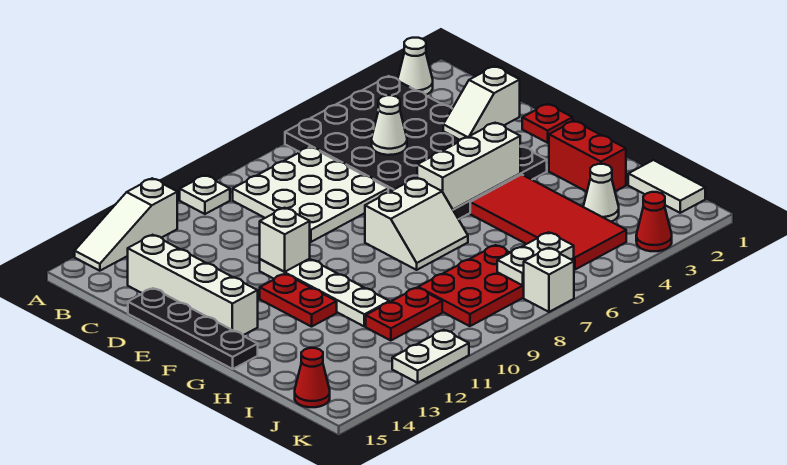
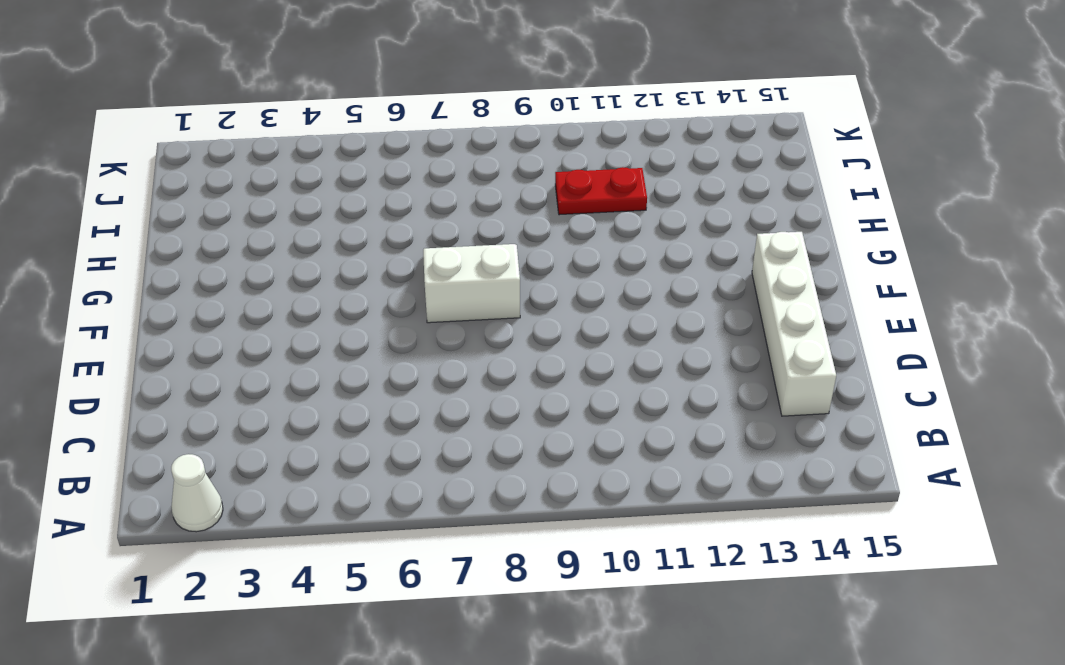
none -> black plate A3:F6 level 1
none -> white plate A10 level 1
none -> white slope A12:A14 level 1 top 12

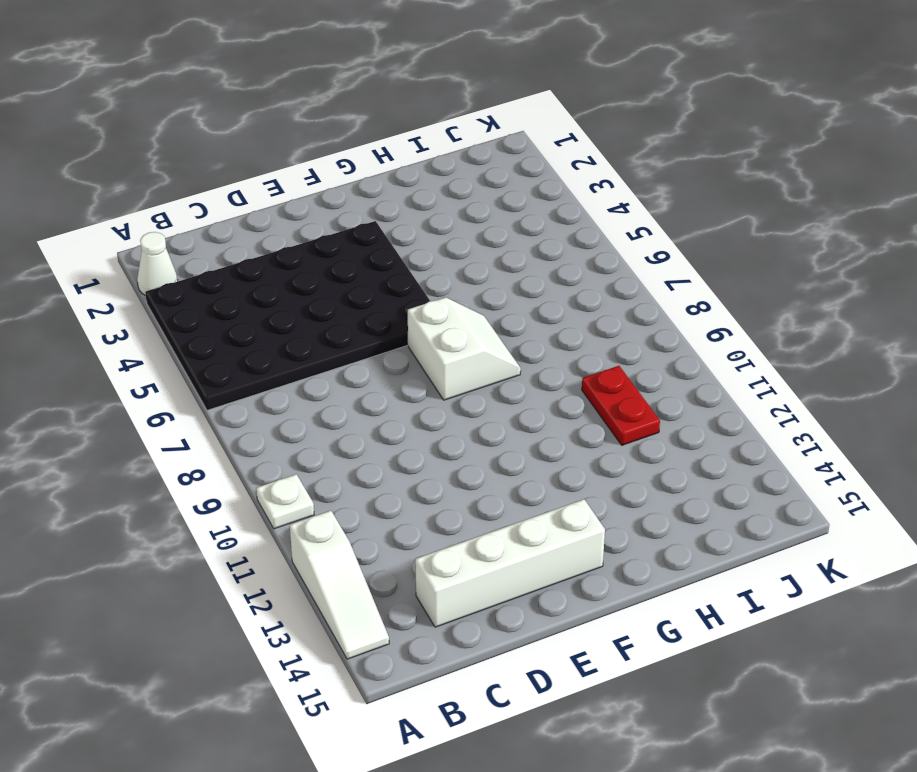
none -> white plate B7:D9 level 1
none -> black plate D15:G15 level 1
none -> red plate E1 level 1

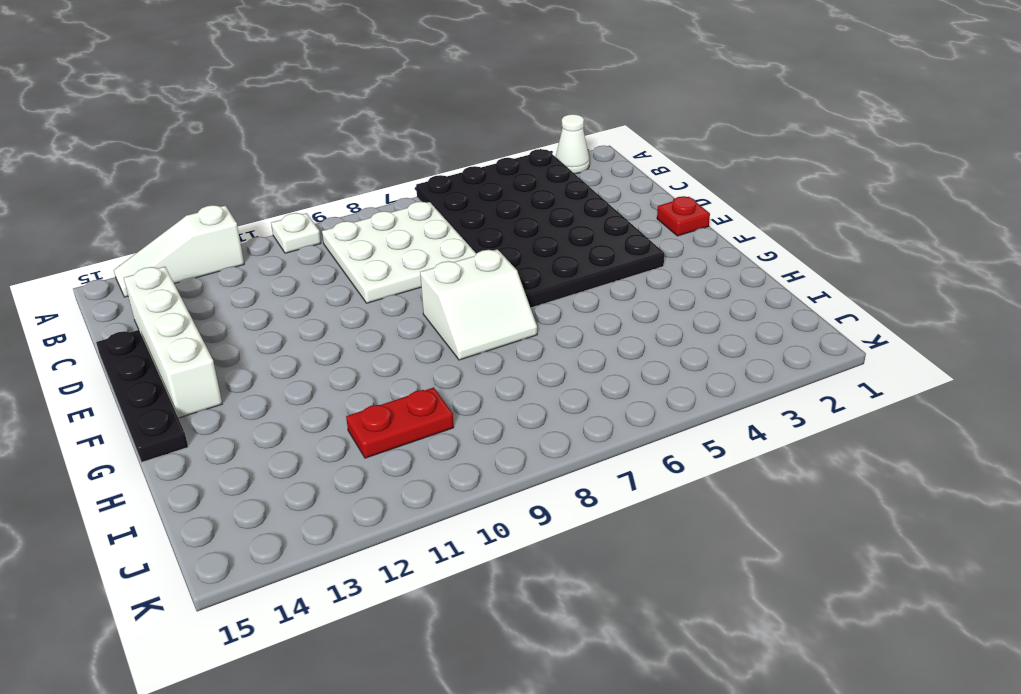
none -> white plate E11:H11 level 1
none -> red plate F12:G12 level 1
none -> red brick G2:H2 level 1

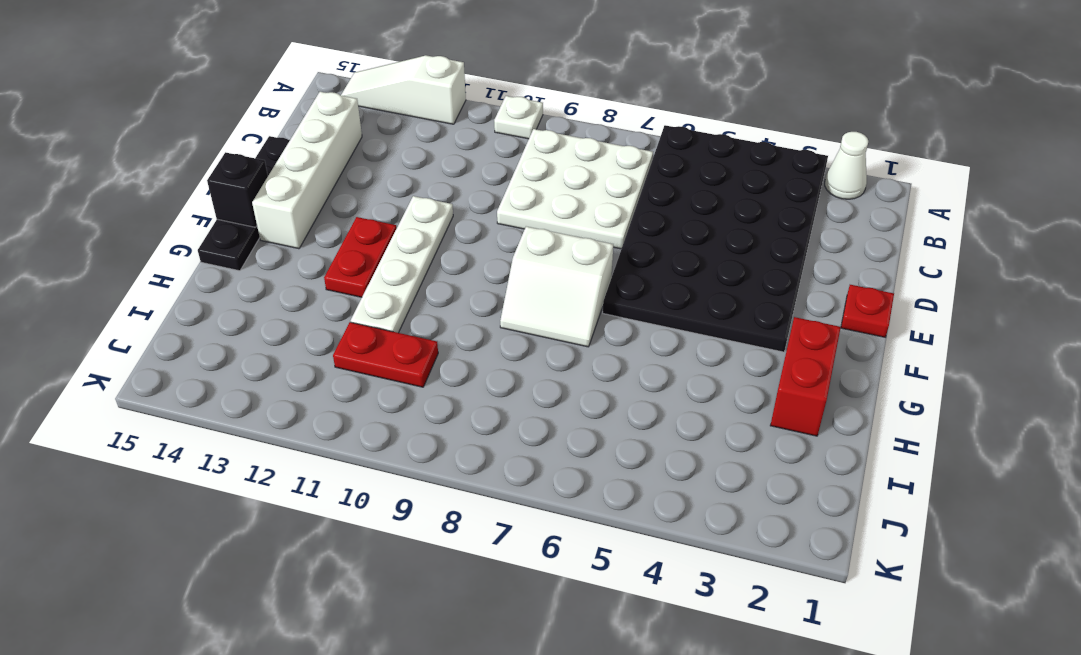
black brick F15 level 2 -> none
none -> red tile G4:J5 level 1
none -> white tile I1:J1 level 1
none -> white cone I3 level 1

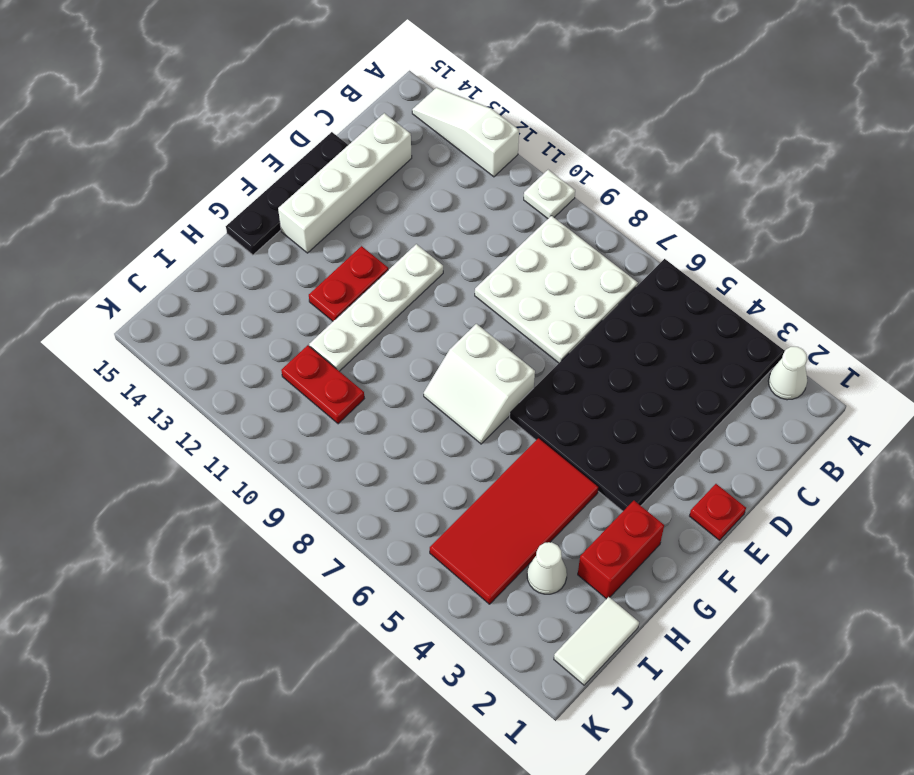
none -> red plate I7:J9 level 1
none -> red cone J15 level 1
none -> red cone K3 level 1

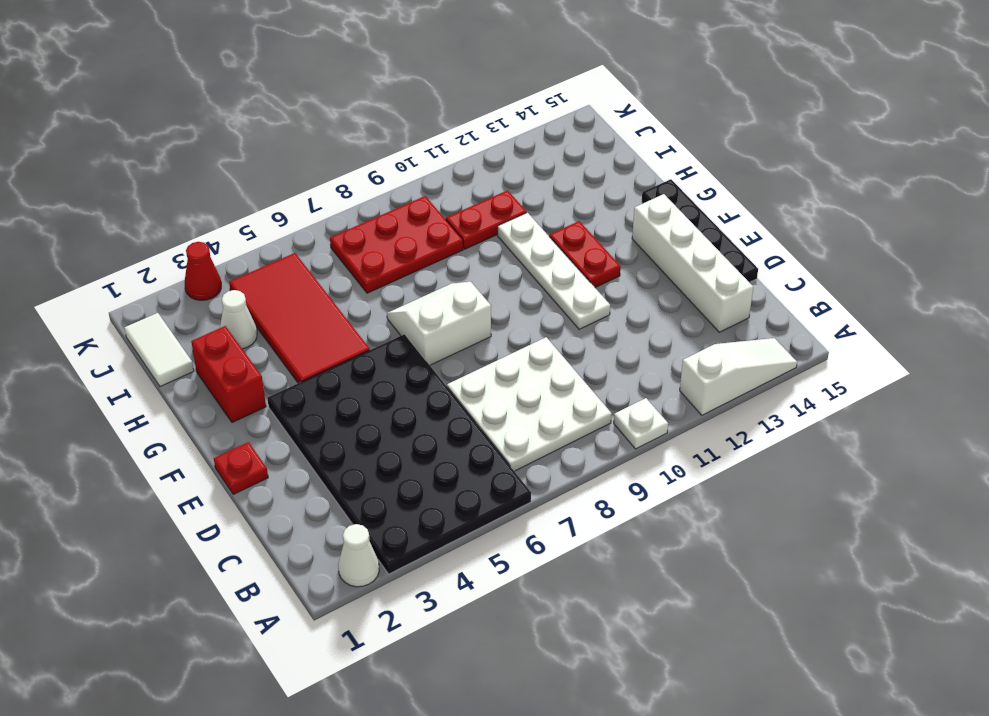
none -> red cone J15 level 1
none -> white brick K7 level 1
none -> white plate K11:K12 level 1

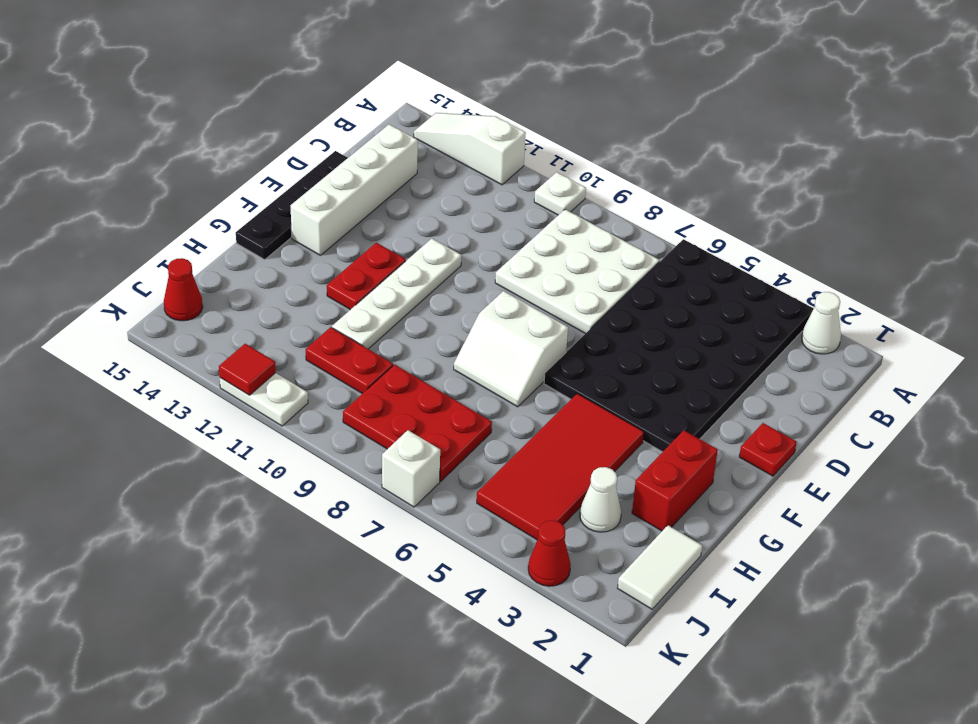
red tile K12 level 2 -> none
none -> white cone C5 level 2
none -> white slope D2:D3 level 2 top 2
none -> white brick E11 level 2

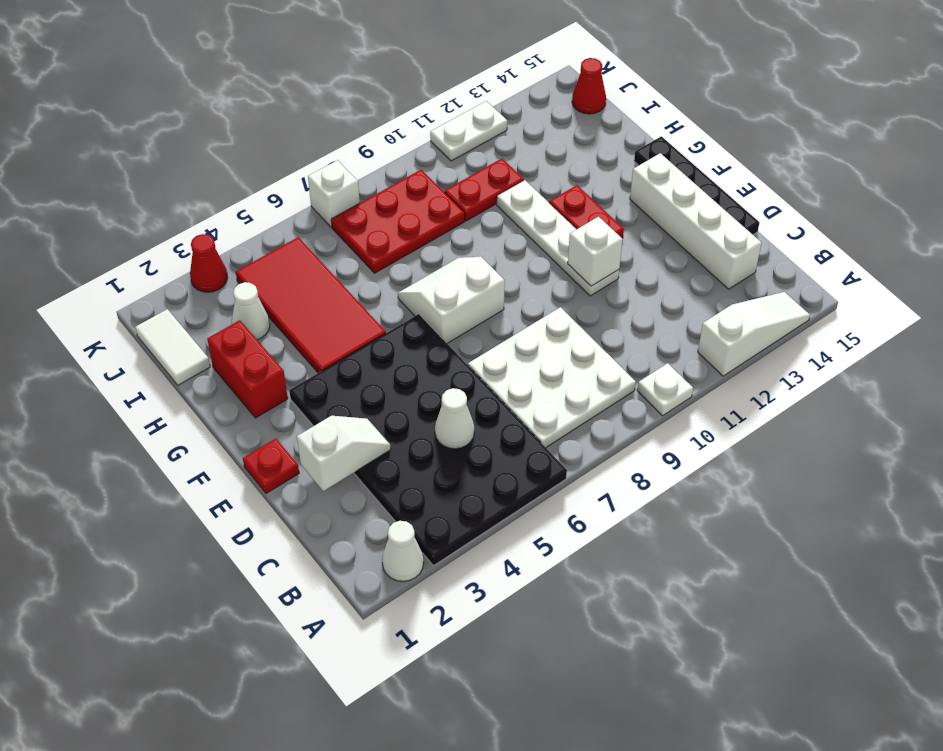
none -> white brick F4:F6 level 2
none -> white plate J6:J7 level 2

